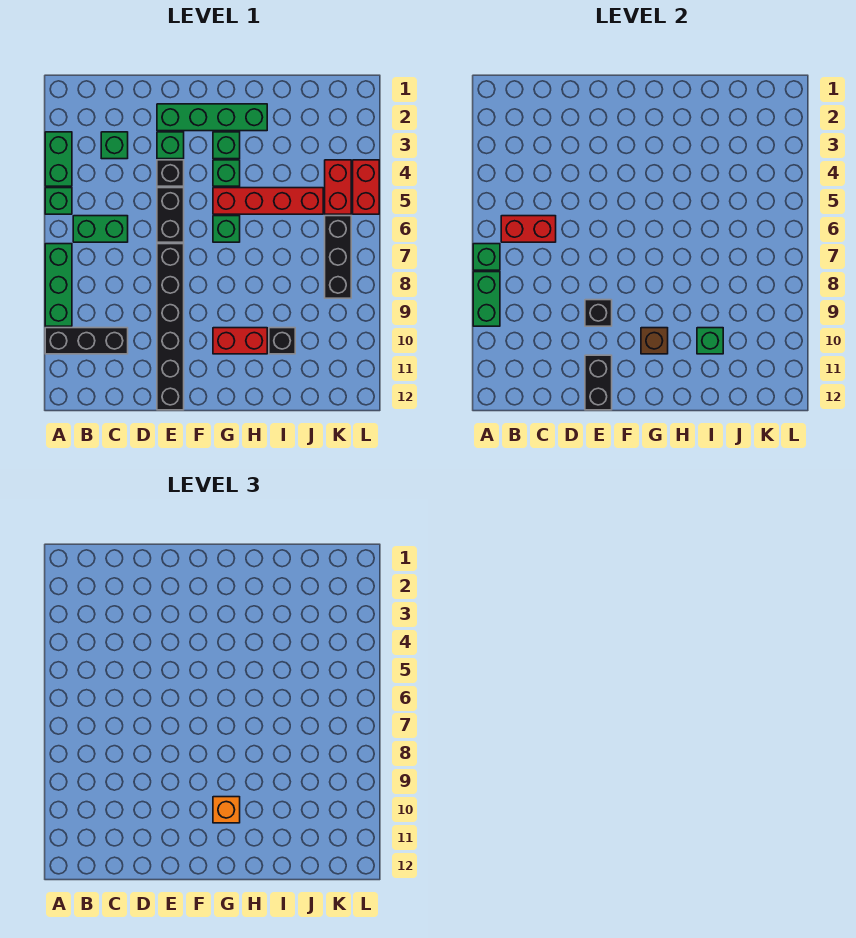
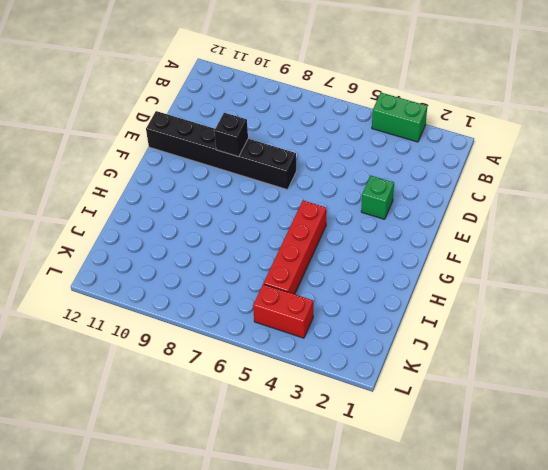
none -> green brick A5 level 1
none -> green brick A7:A9 level 1
none -> black brick A10:C10 level 1

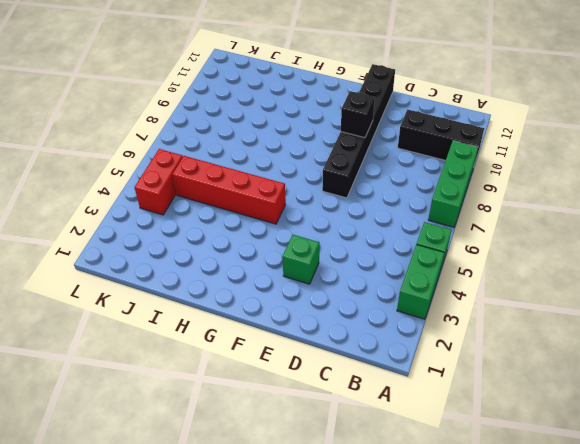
none -> green brick B6:C6 level 1
none -> green brick C3 level 1
none -> green brick E2:H2 level 1

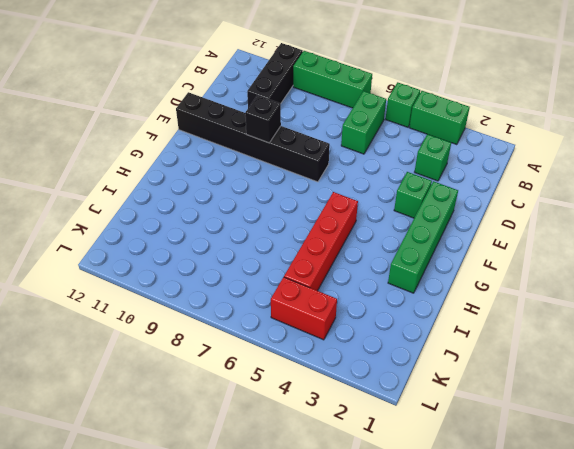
none -> black brick E4 level 1
none -> black brick E5:E6 level 1
none -> green brick G3 level 1

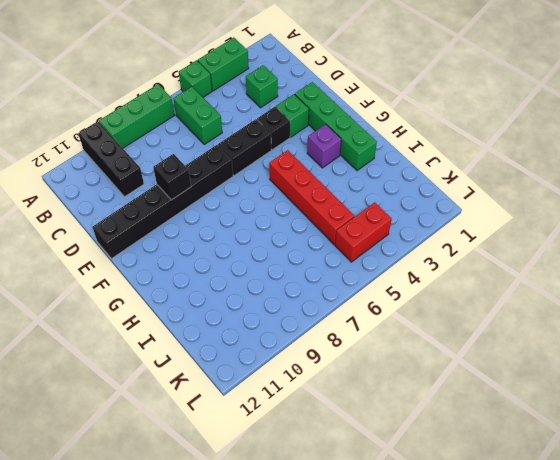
purple brick G3 level 1 -> green brick G3 level 1
none -> green brick G4 level 1
none -> green brick G6 level 1
none -> red brick G10:H10 level 1

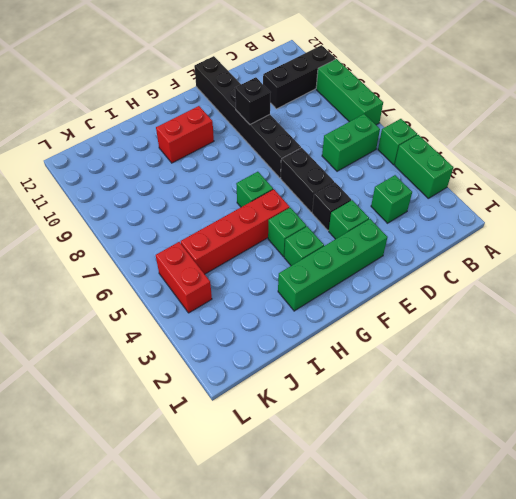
none -> black brick I10 level 1
none -> black brick K6:K8 level 1
none -> red brick L4:L5 level 1

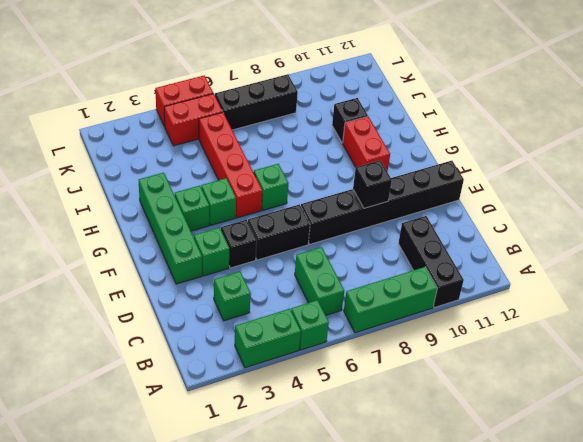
none -> green brick A7 level 2
none -> green brick A8:A9 level 2
none -> red brick B6:C6 level 2

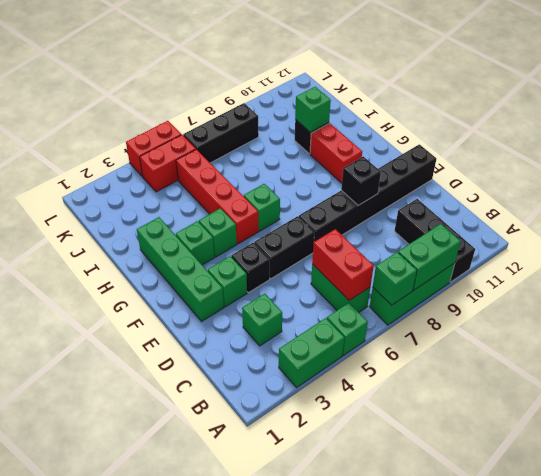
none -> black brick E11:E12 level 2
none -> brown brick G10 level 2
none -> orange brick G10 level 3

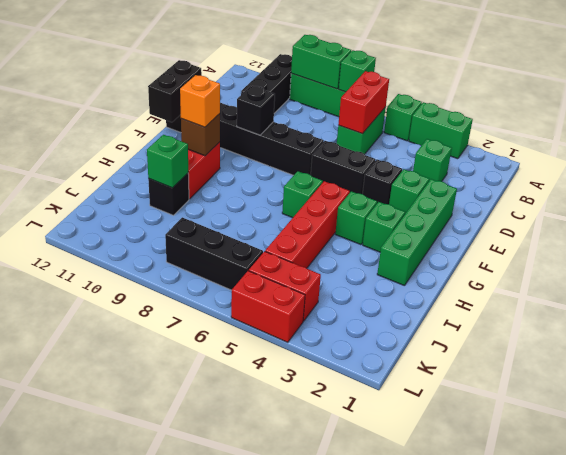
black brick E12:F12 level 2 -> black brick E11:E12 level 2

